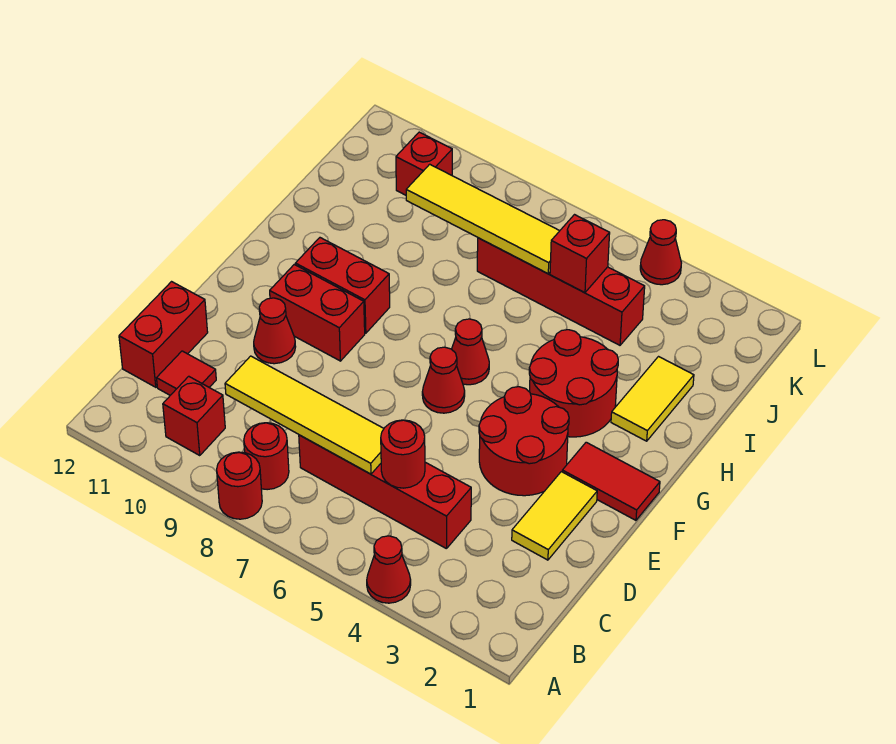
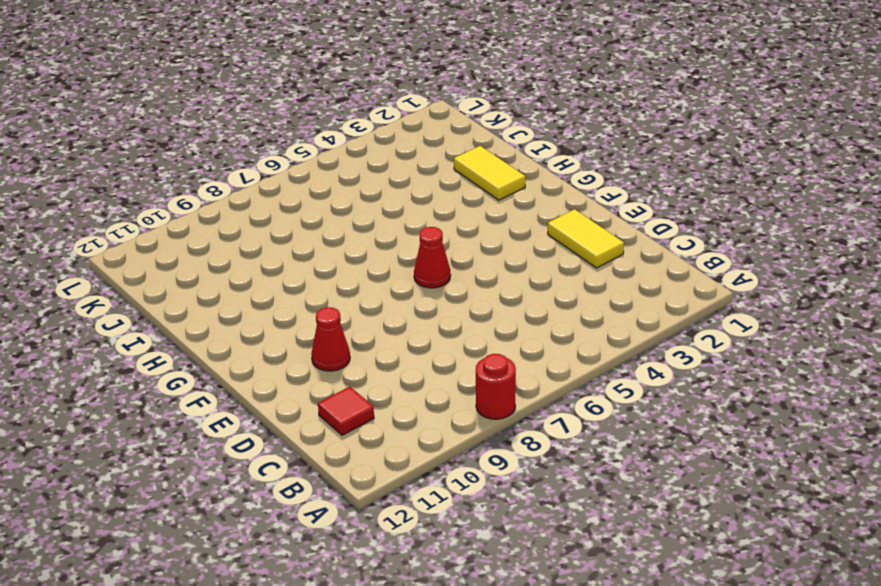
none -> red cone A4 level 1
none -> red round brick B8 level 1
none -> red brick B10 level 1

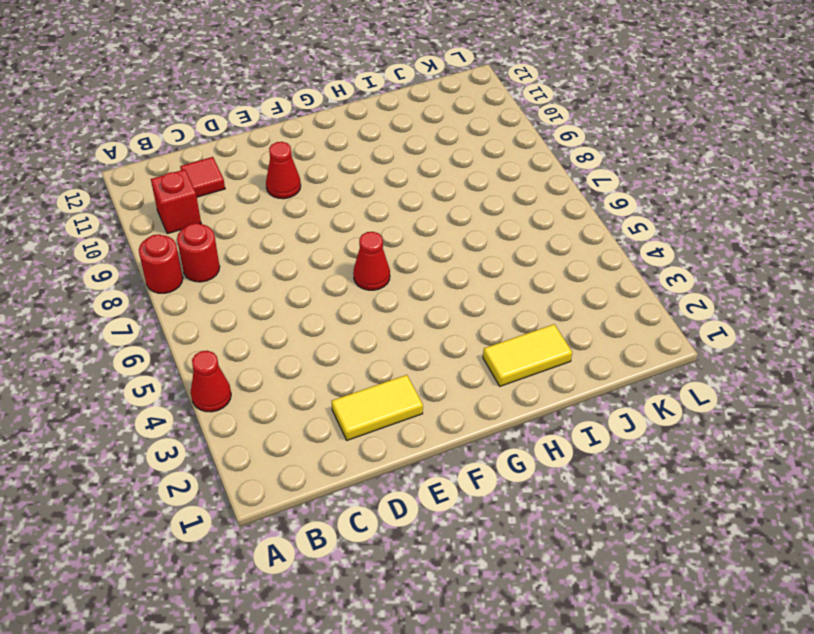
none -> red brick C4:C7 level 1
none -> red brick C12:D12 level 1
none -> red round brick E3:F4 level 1

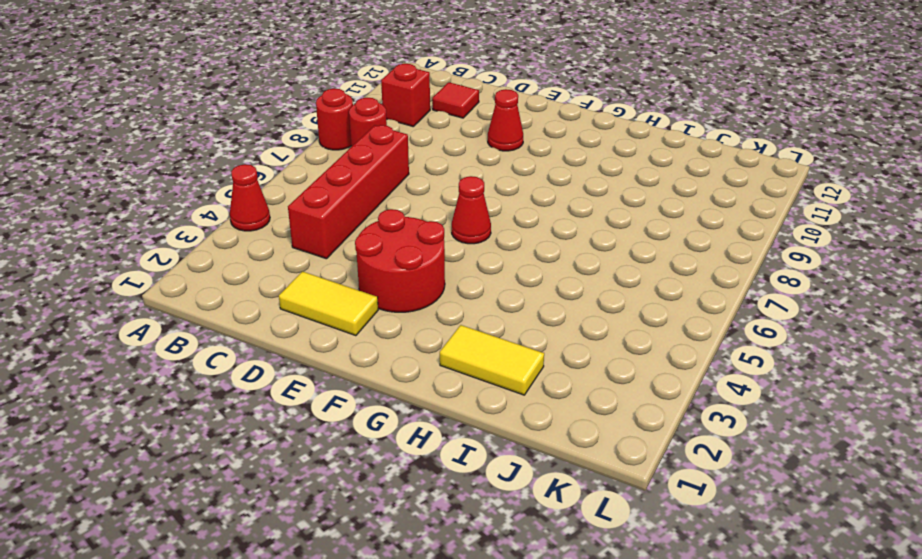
none -> red brick C12:D12 level 1
none -> red tile F1:F2 level 1
none -> red brick F9:F10 level 1

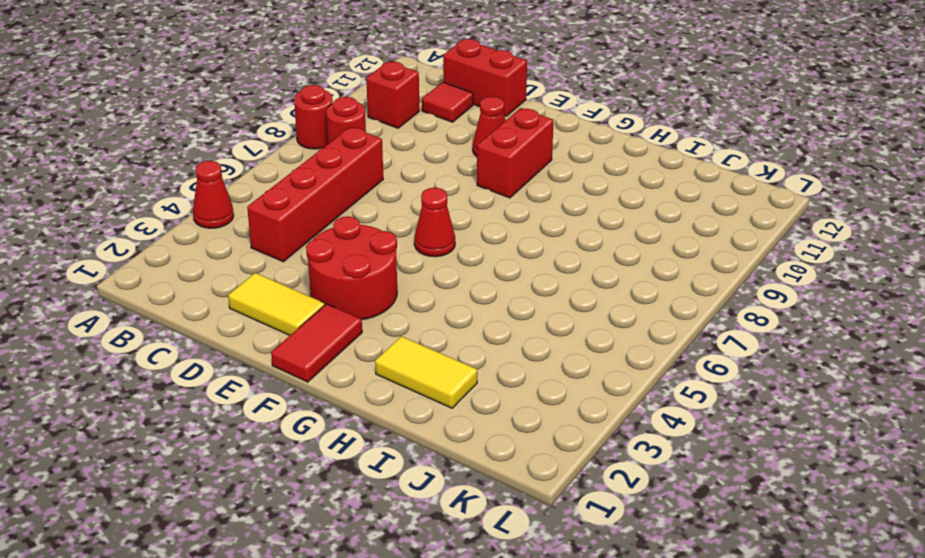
none -> red round brick G3:H4 level 1
none -> red cone G6 level 1
none -> red brick G9:G10 level 1

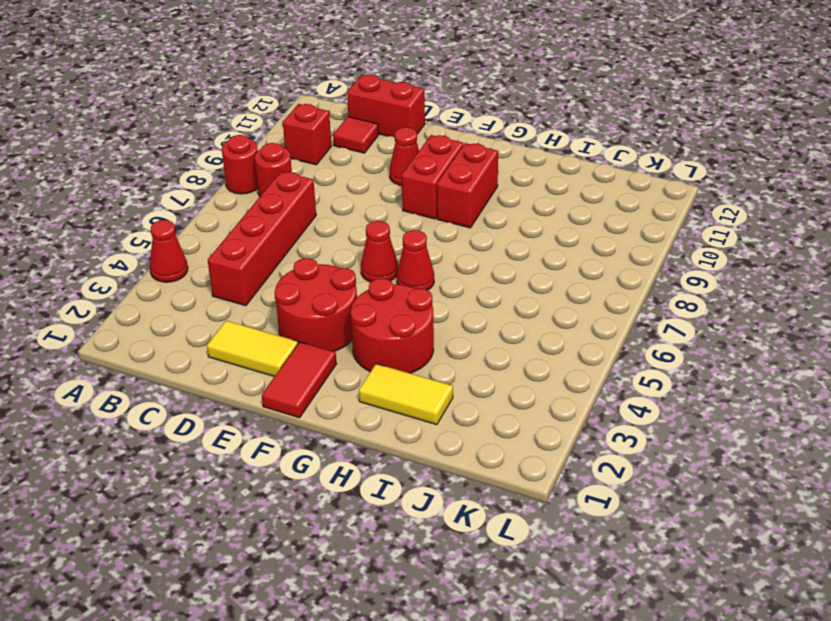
none -> red brick J4:J7 level 1
none -> red brick K10 level 1
none -> red cone L4 level 1

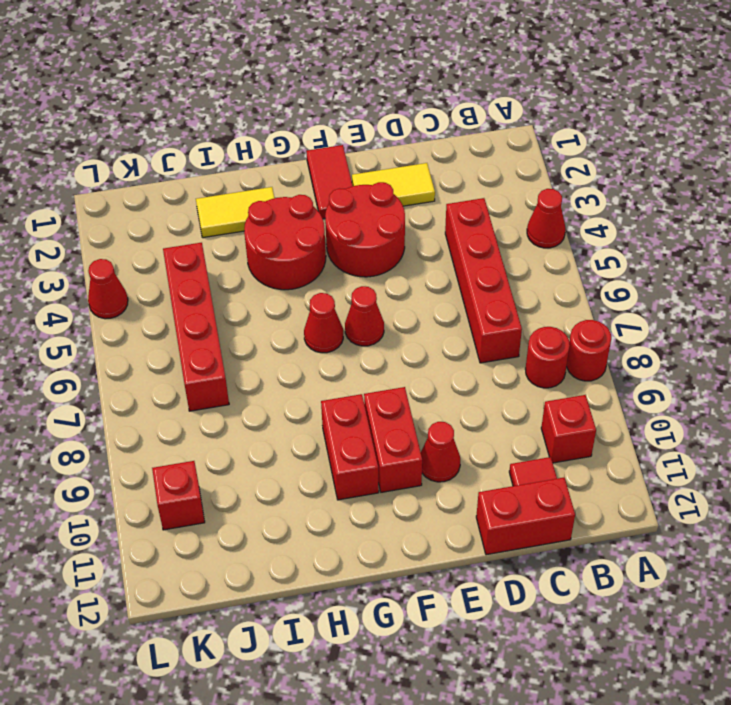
none -> red round brick C5 level 2
none -> yellow tile C6:C9 level 2
none -> red brick J5 level 2

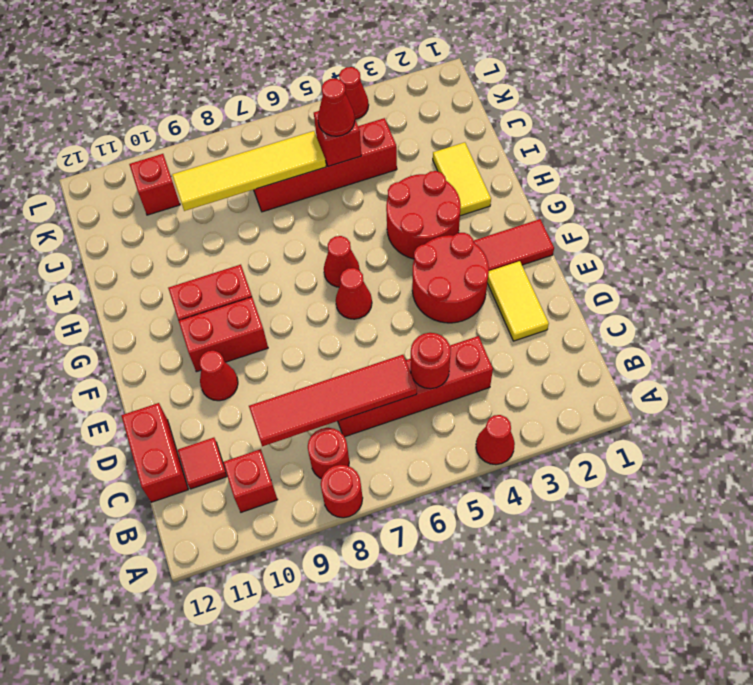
red tile C6:C9 level 2 -> yellow tile C6:C9 level 2
red cone J5 level 3 -> none

